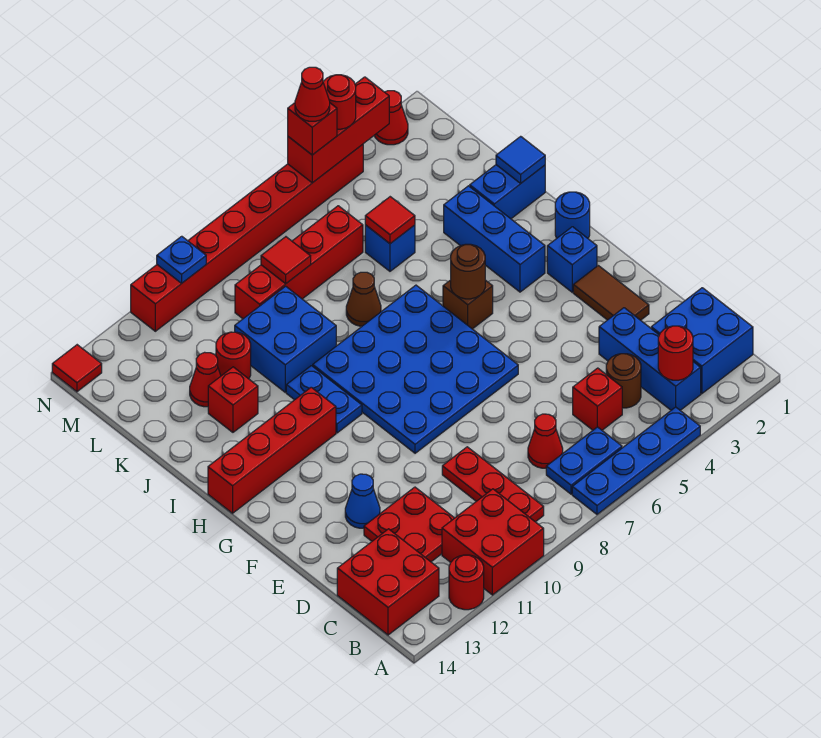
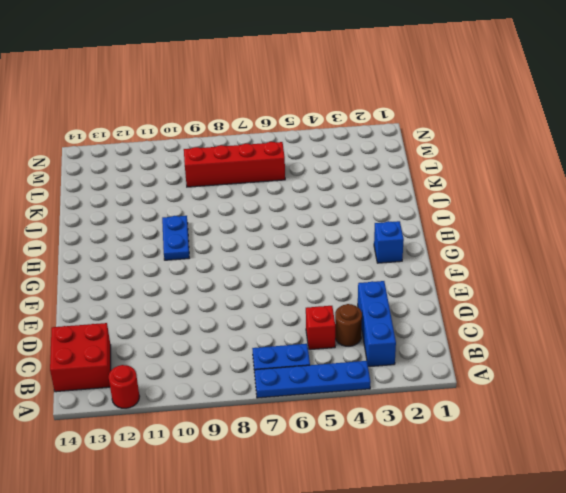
none -> red brick A10:B11 level 1
none -> blue brick B1:C2 level 1
none -> red plate B9:D9 level 1
none -> red cone C7 level 1

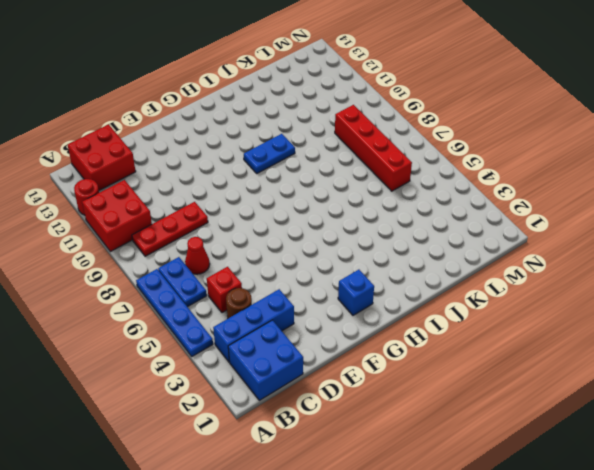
none -> red plate C11:D12 level 1
none -> brown tile E2:F2 level 1
none -> blue cone E12 level 1
none -> blue plate F6:I9 level 1

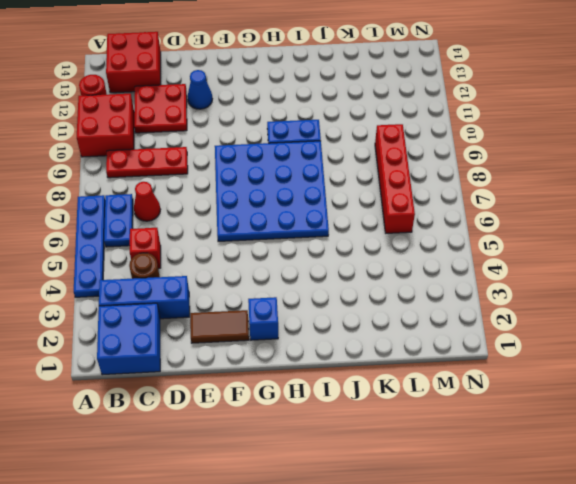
none -> blue round brick H1 level 1
none -> blue brick H3:J3 level 1
none -> brown brick H5 level 1
none -> red brick H11:H14 level 1

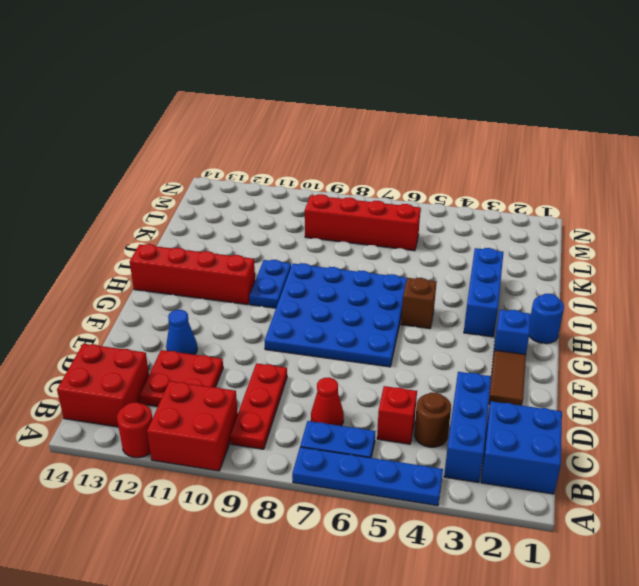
none -> blue brick J1:J2 level 1
none -> brown cone J7 level 1
none -> blue brick J9:K10 level 1
none -> red brick J12 level 1

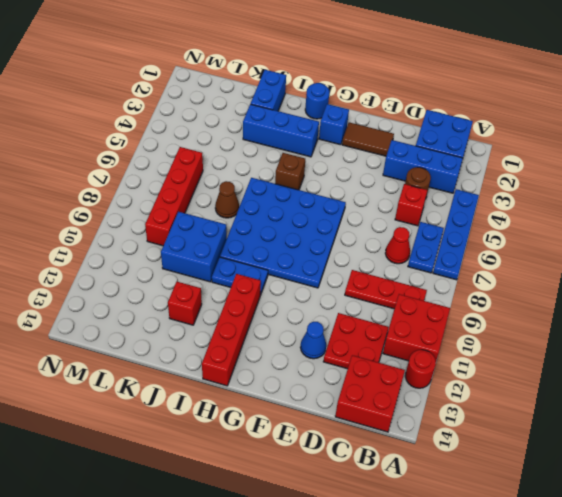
none -> blue brick K5 level 1
none -> red round brick K11 level 1
none -> red cone K12 level 1
none -> red cone N2 level 1

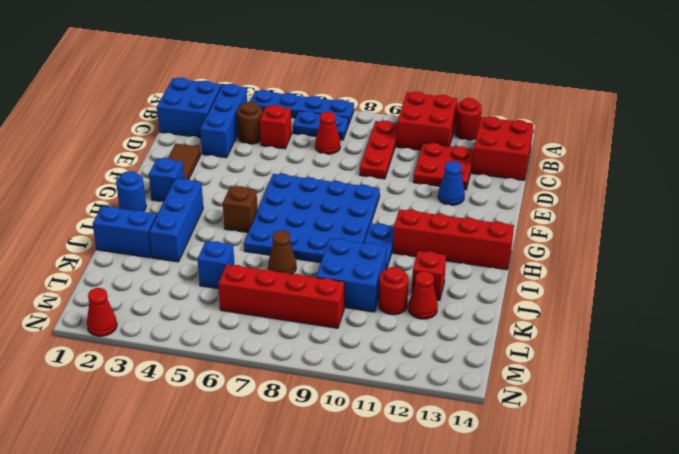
none -> red brick N4:N11 level 1
none -> red tile N14 level 1
none -> red round brick B3 level 2
none -> brown round brick H5 level 2

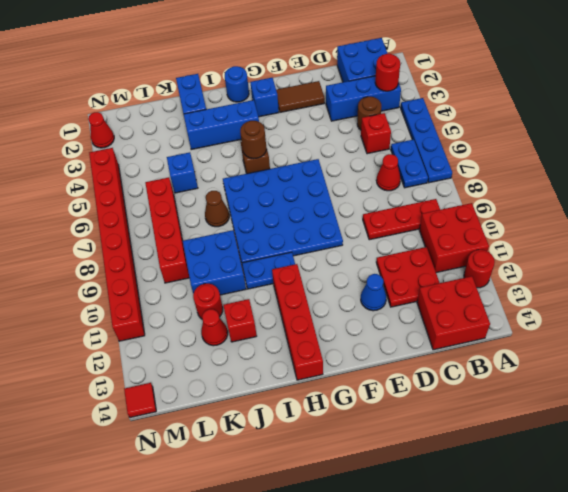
none -> blue tile J1 level 2
none -> red tile K5 level 2
none -> red tile L8 level 2
none -> red brick N3:N5 level 2

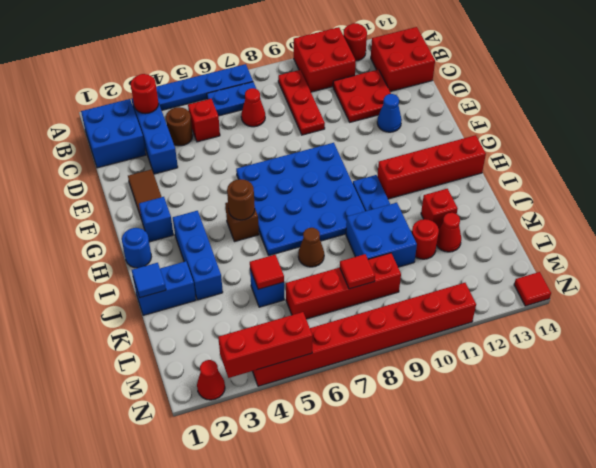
none -> blue plate N10 level 2
none -> red round brick N4 level 3
none -> red brick N5 level 3
none -> red cone N5 level 4

